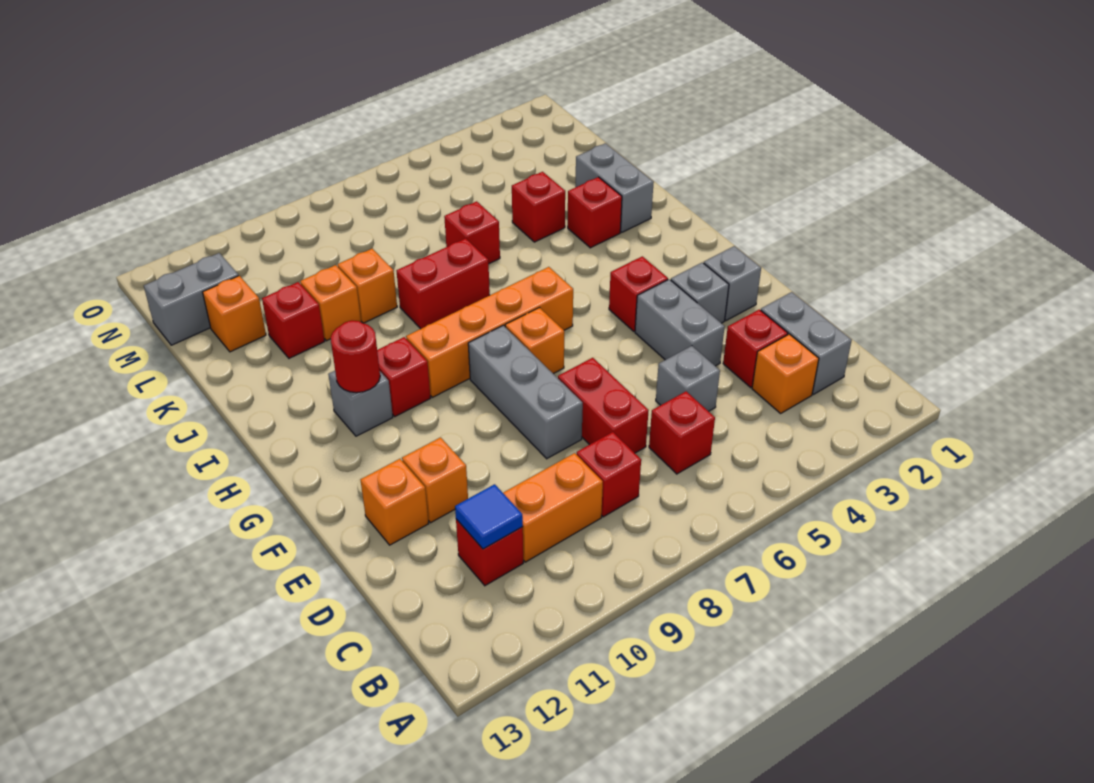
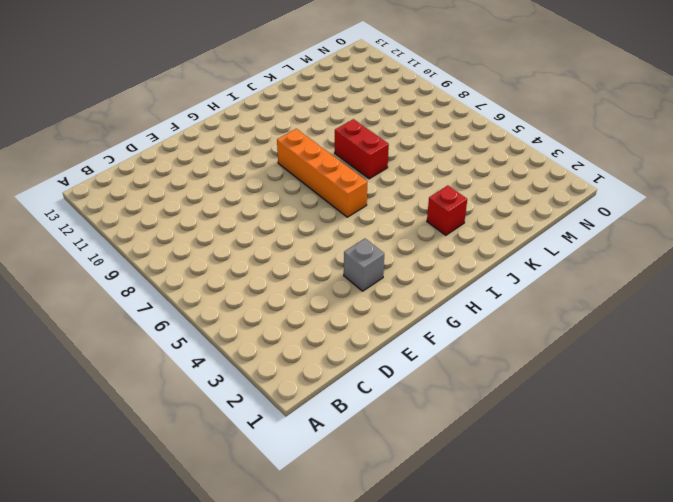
none -> grey brick C2:D2 level 1
none -> orange brick C3 level 1
none -> red brick C6 level 1
none -> red brick C8 level 1

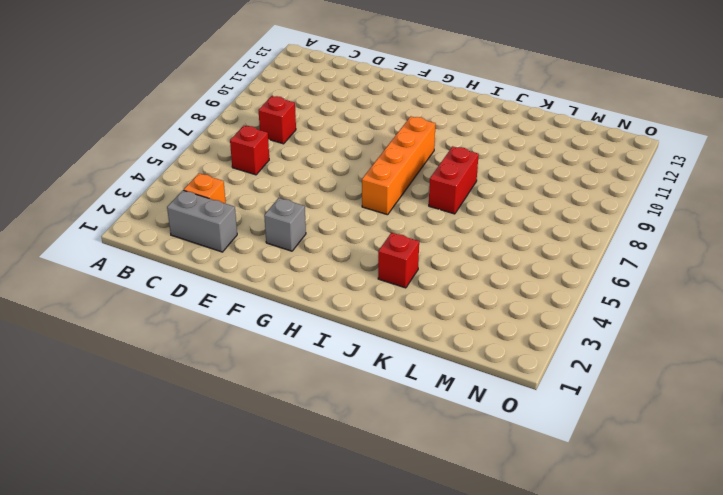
none -> orange brick C9:C10 level 1
none -> red brick C11 level 1
none -> red brick D3 level 1
none -> grey brick D5 level 1

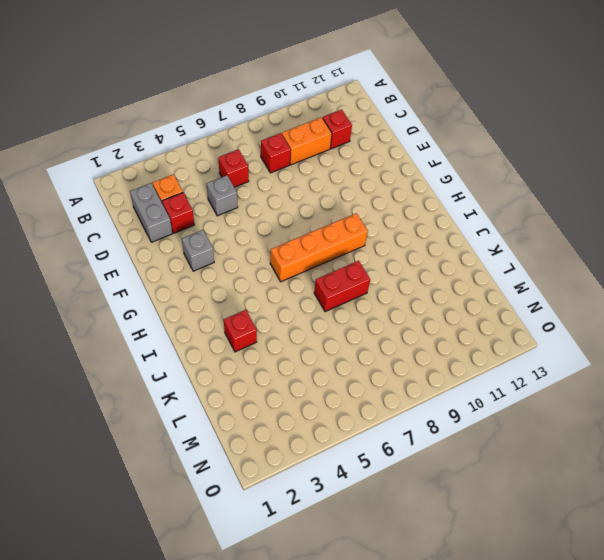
none -> red brick D7:E7 level 1
none -> grey brick E4:F4 level 1
none -> grey brick E8:G8 level 1
none -> orange brick E11 level 1

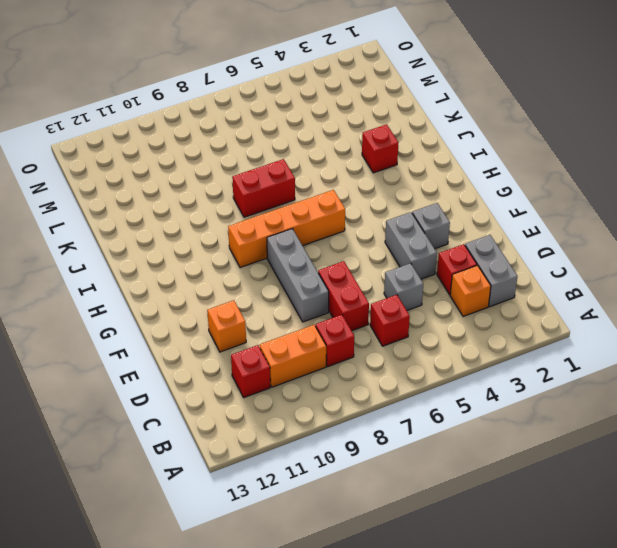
none -> orange brick E12 level 1
none -> grey brick F2 level 1
none -> red brick G4 level 1
none -> orange brick G7 level 1

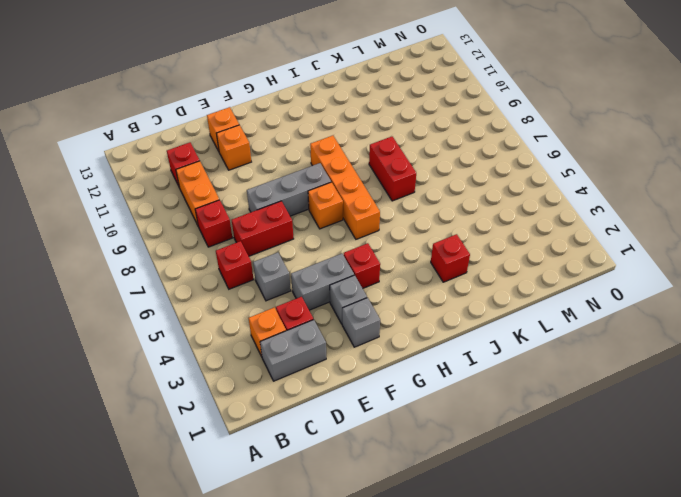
none -> red brick H10 level 1
none -> grey brick H11 level 1
none -> grey brick J2:K2 level 1
none -> red brick K4 level 1

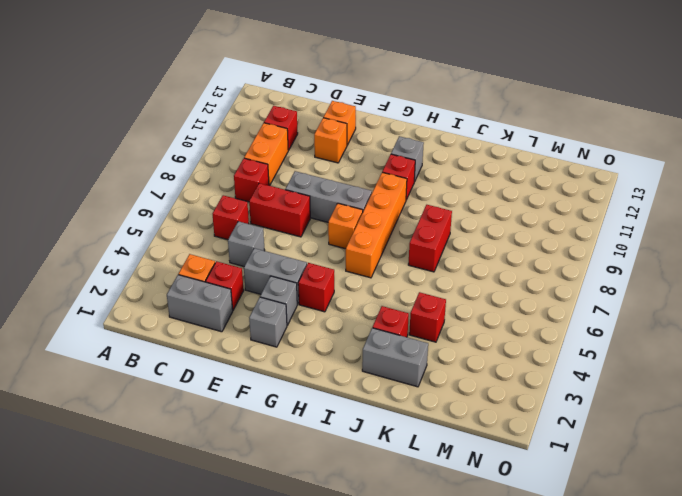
none -> red brick K6 level 1
none -> orange brick K9 level 1
none -> orange brick K10 level 1
none -> red brick K11 level 1

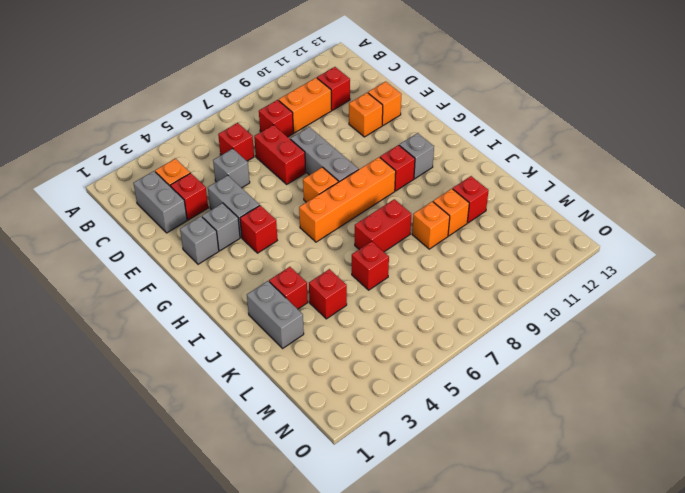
none -> orange brick L12 level 1
none -> grey brick M12:M13 level 1
none -> blue tile C11 level 2
none -> red round brick H11 level 2

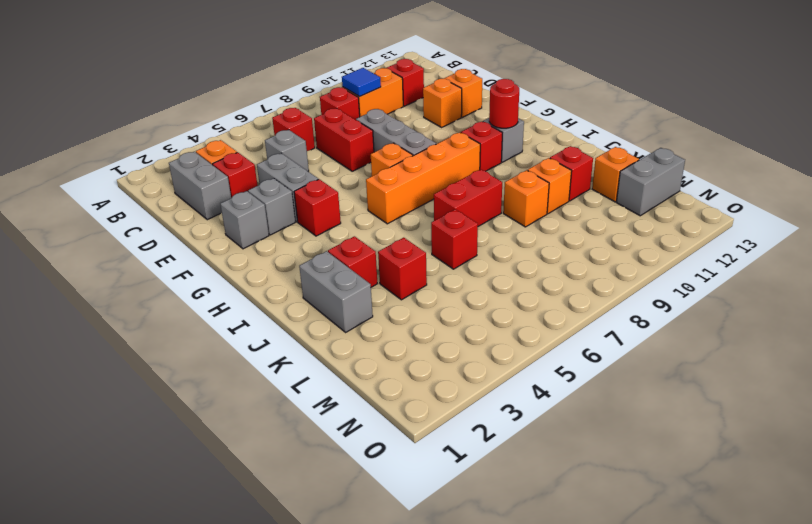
blue tile C9 level 2 -> blue tile C11 level 2

